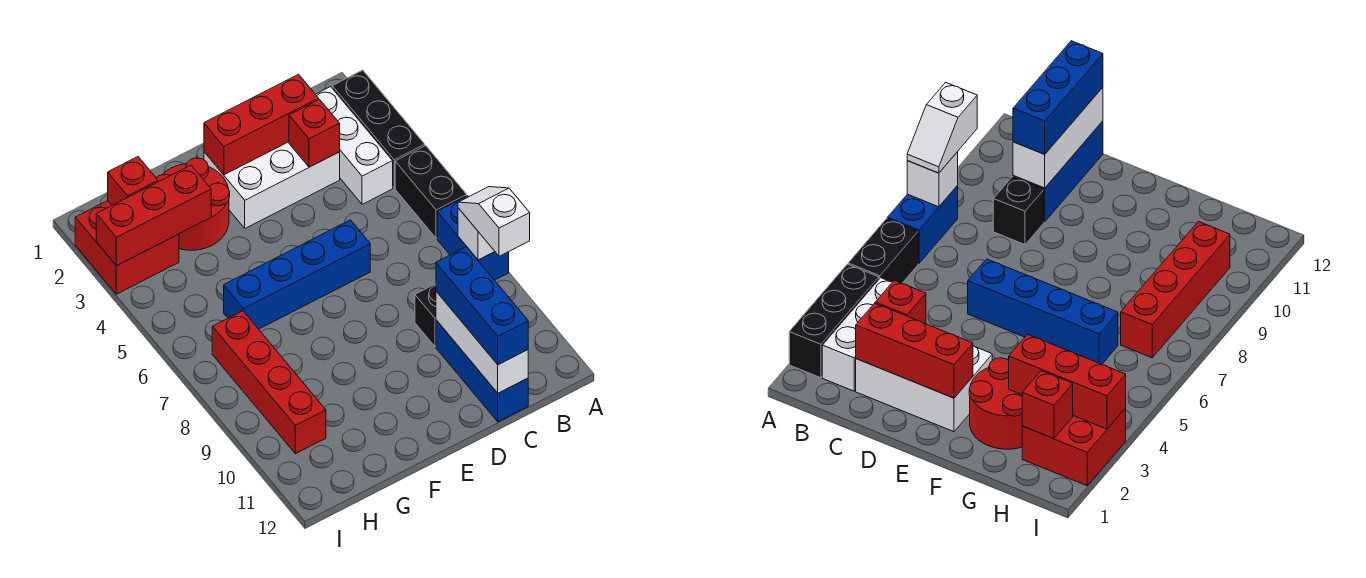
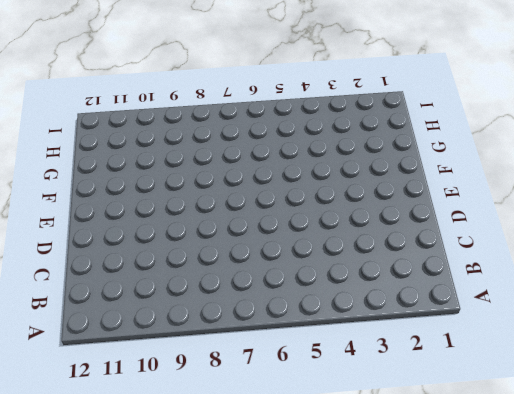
none -> black brick A2:A4 level 1
none -> black brick A5:A6 level 1
none -> blue brick A7:A8 level 1

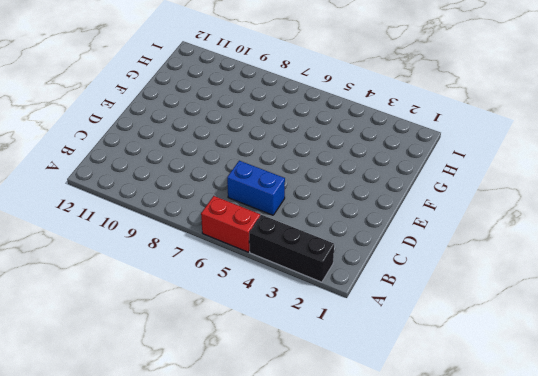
red brick A5:A6 level 1 -> black brick A5:A6 level 1
blue brick C5:C6 level 1 -> blue brick A7:A8 level 1
none -> white brick B2:B4 level 1
none -> white brick C2:E3 level 1
none -> black brick C9 level 1

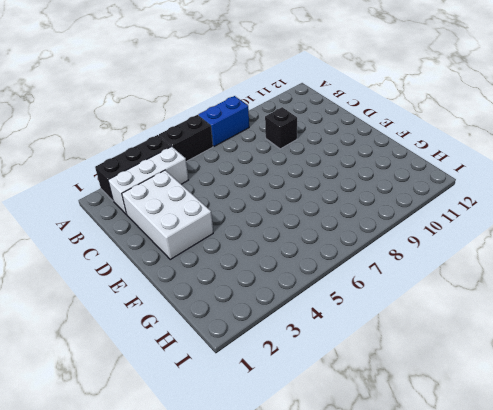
none -> blue brick C10:C12 level 1
none -> blue brick D6:G6 level 1
none -> red round brick F2:G3 level 1

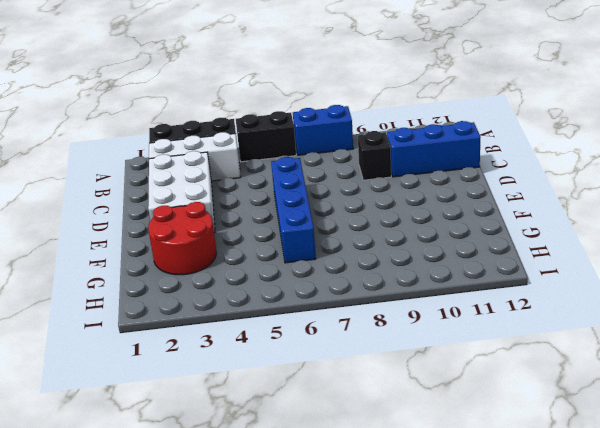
none -> red brick H2:I3 level 1
none -> red brick H7:H10 level 1
none -> white brick A8 level 2

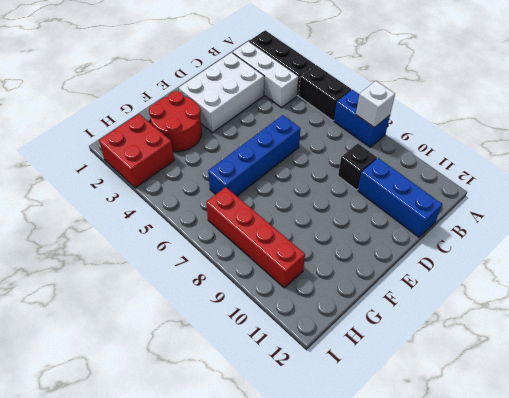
none -> red brick C2:E2 level 2
none -> red brick C3 level 2
none -> white brick C10:C12 level 2

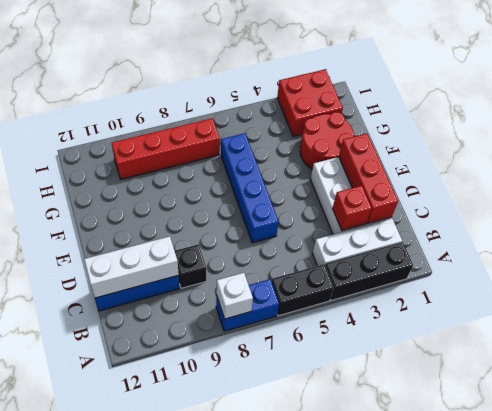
none -> red brick G3:I3 level 2
none -> red brick H2 level 2
none -> white slope A8:A9 level 3 top 9

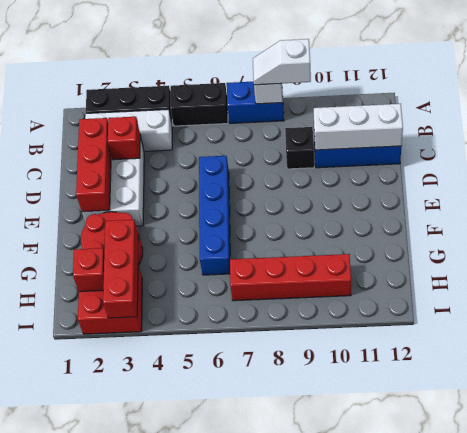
none -> blue brick C10:C12 level 3

